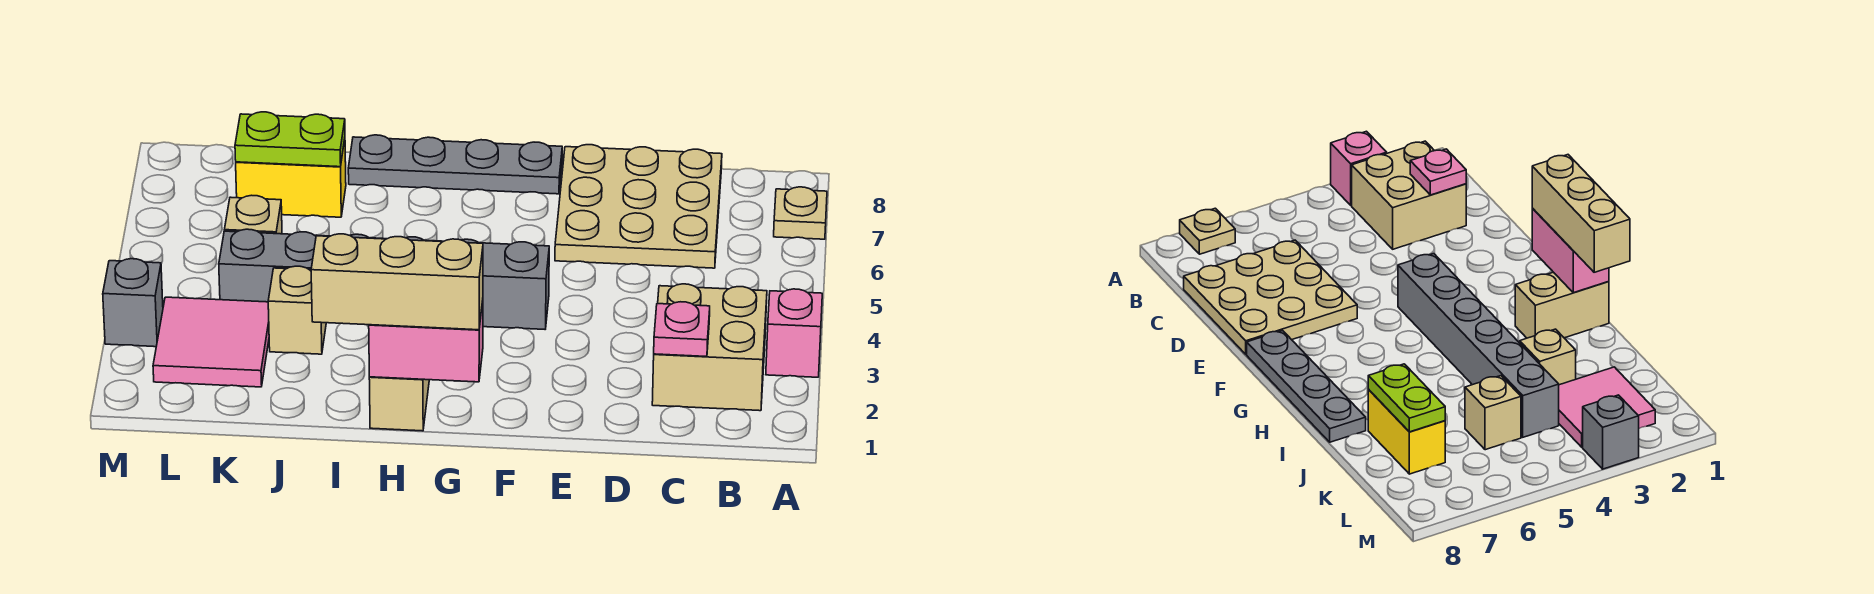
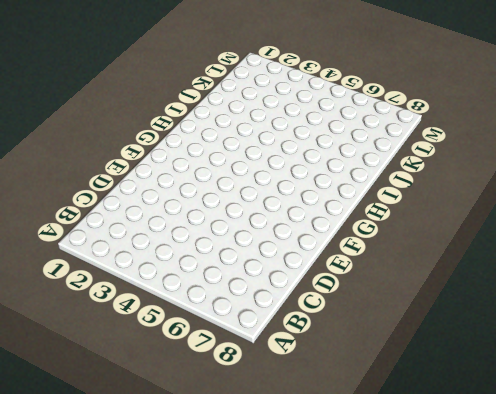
none -> pink brick A3 level 1
none -> tan plate A7 level 1
none -> tan brick B2:C3 level 1

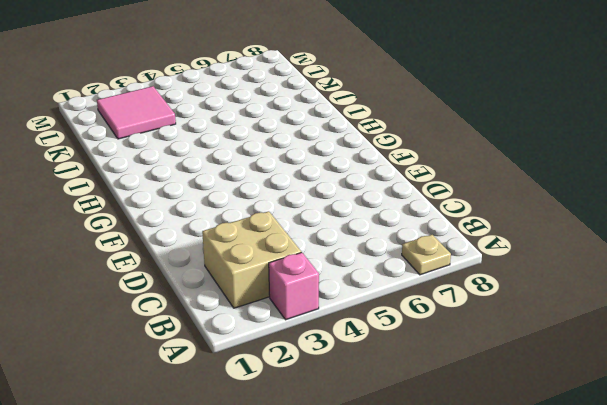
none -> tan plate C6:E8 level 1
none -> grey brick F4:K4 level 1
none -> grey plate F8:I8 level 1

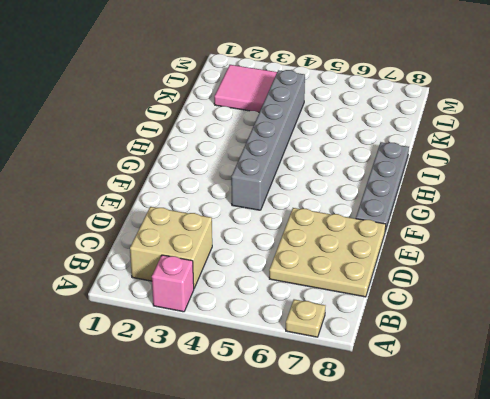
none -> tan brick H1:H2 level 1
none -> tan brick J3 level 1
none -> yellow brick J7:K7 level 1

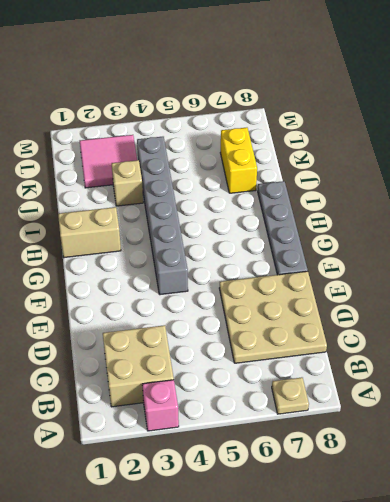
none -> tan brick K5 level 1
none -> grey brick M3 level 1
none -> pink plate C2 level 2

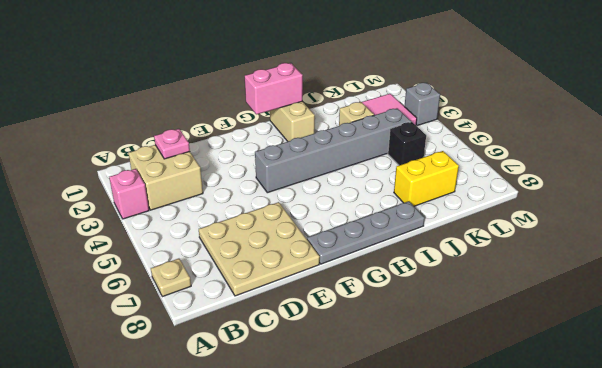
black brick K5 level 1 -> tan brick K5 level 1
none -> lime plate J7:K7 level 2
none -> tan brick G1:I1 level 3

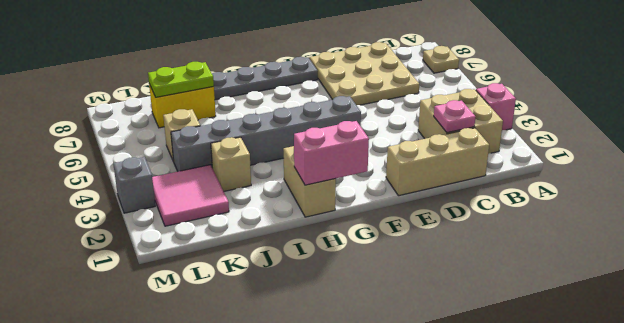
tan brick C1:E1 level 1 -> tan brick G1:I1 level 3

